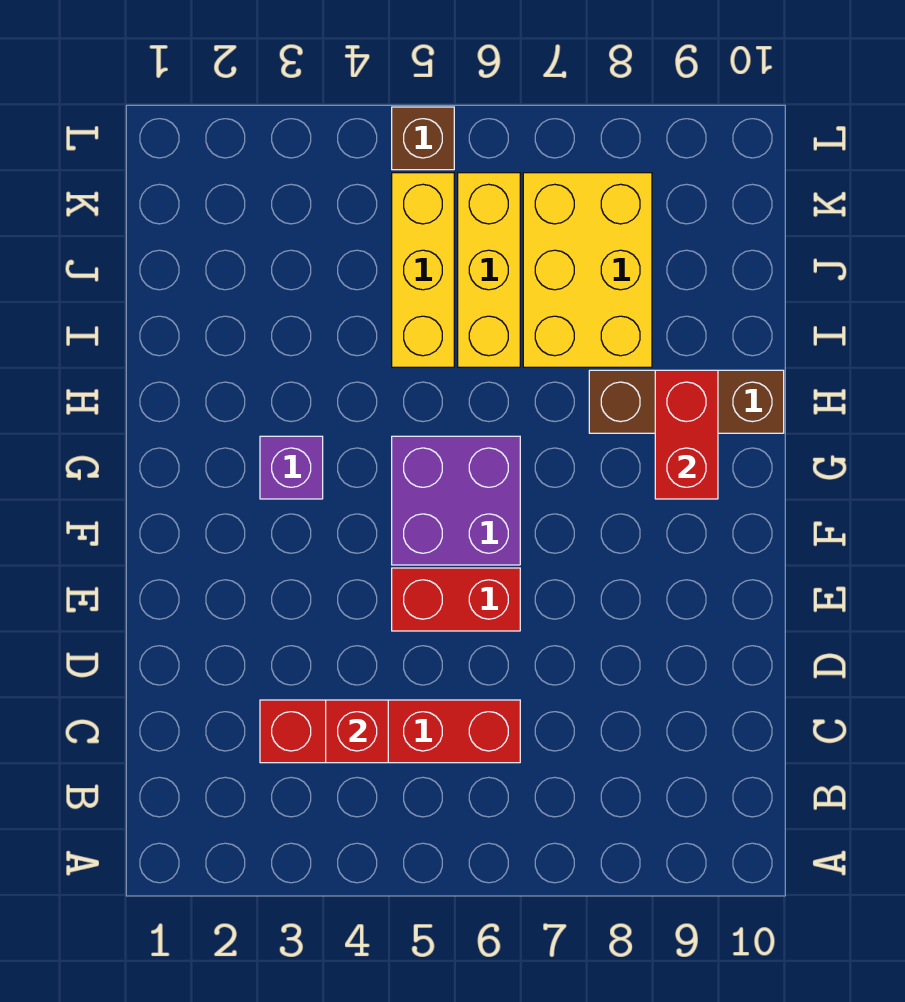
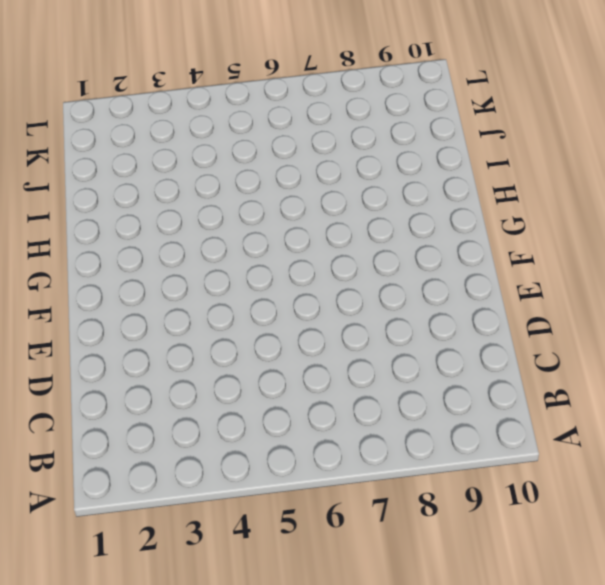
none -> red brick C3:C6 level 1
none -> red brick E5:E6 level 1

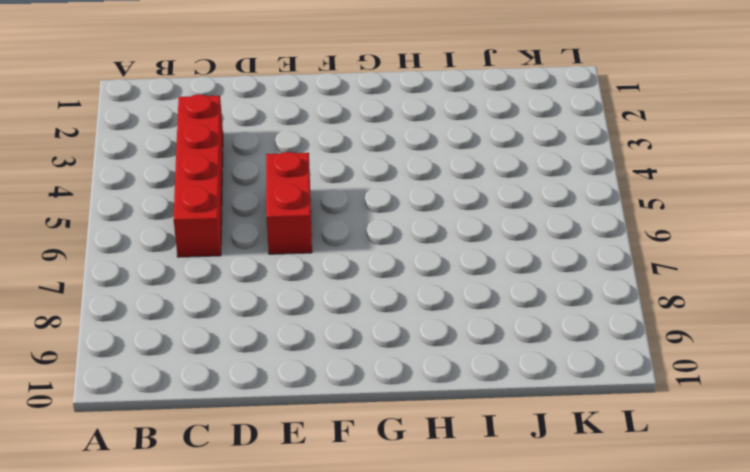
none -> purple brick F5:G6 level 1
none -> purple brick G3 level 1

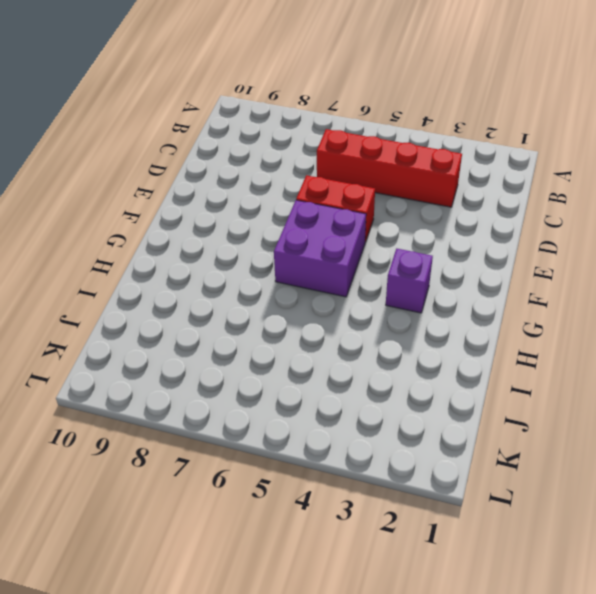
none -> brown brick H8:H10 level 1
none -> yellow brick I5:K5 level 1

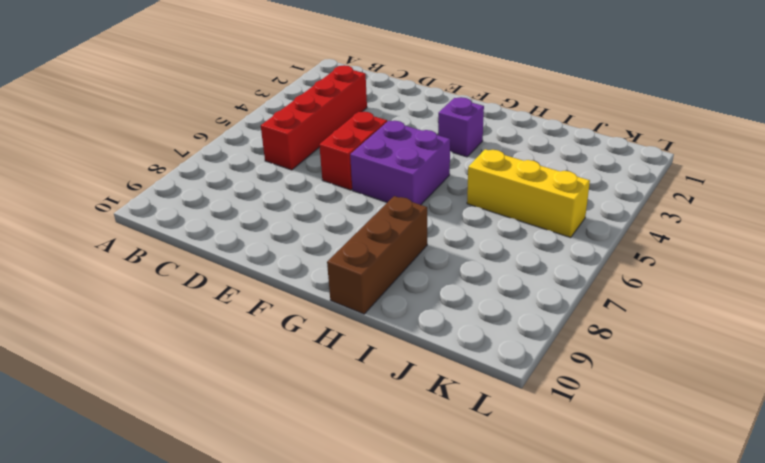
none -> yellow brick I6:K6 level 1
none -> yellow brick I7:K8 level 1

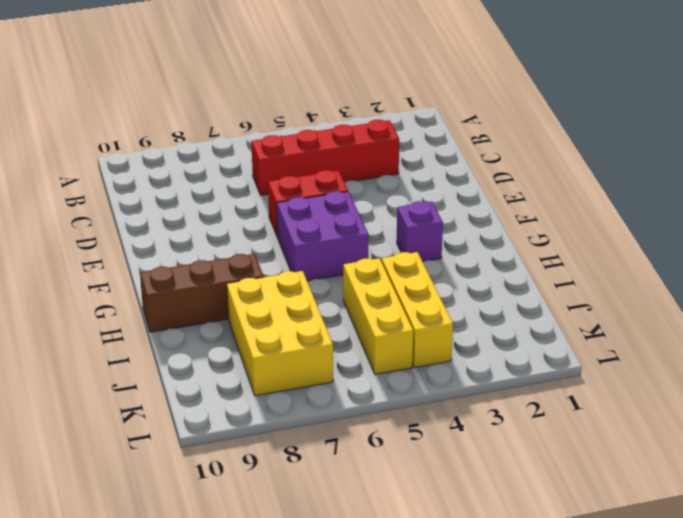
yellow brick I4:K4 level 1 -> yellow brick I6:K6 level 1
none -> brown brick L5 level 1
none -> red brick C4 level 2

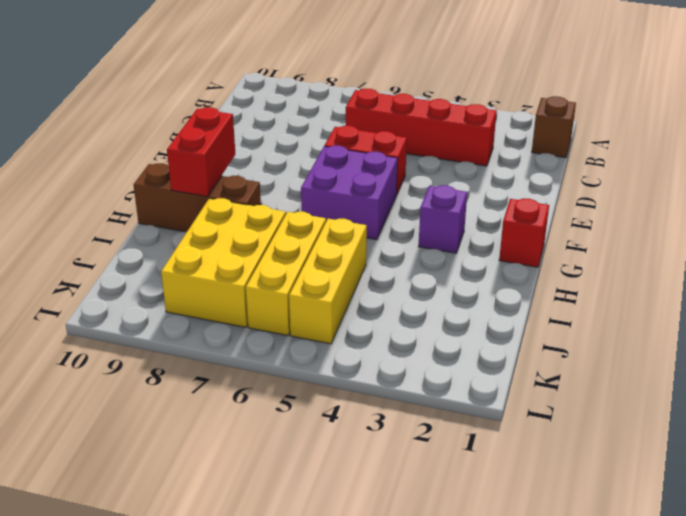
brown brick B1 level 1 -> brown brick L5 level 1
red brick G1 level 1 -> red brick C4 level 2

